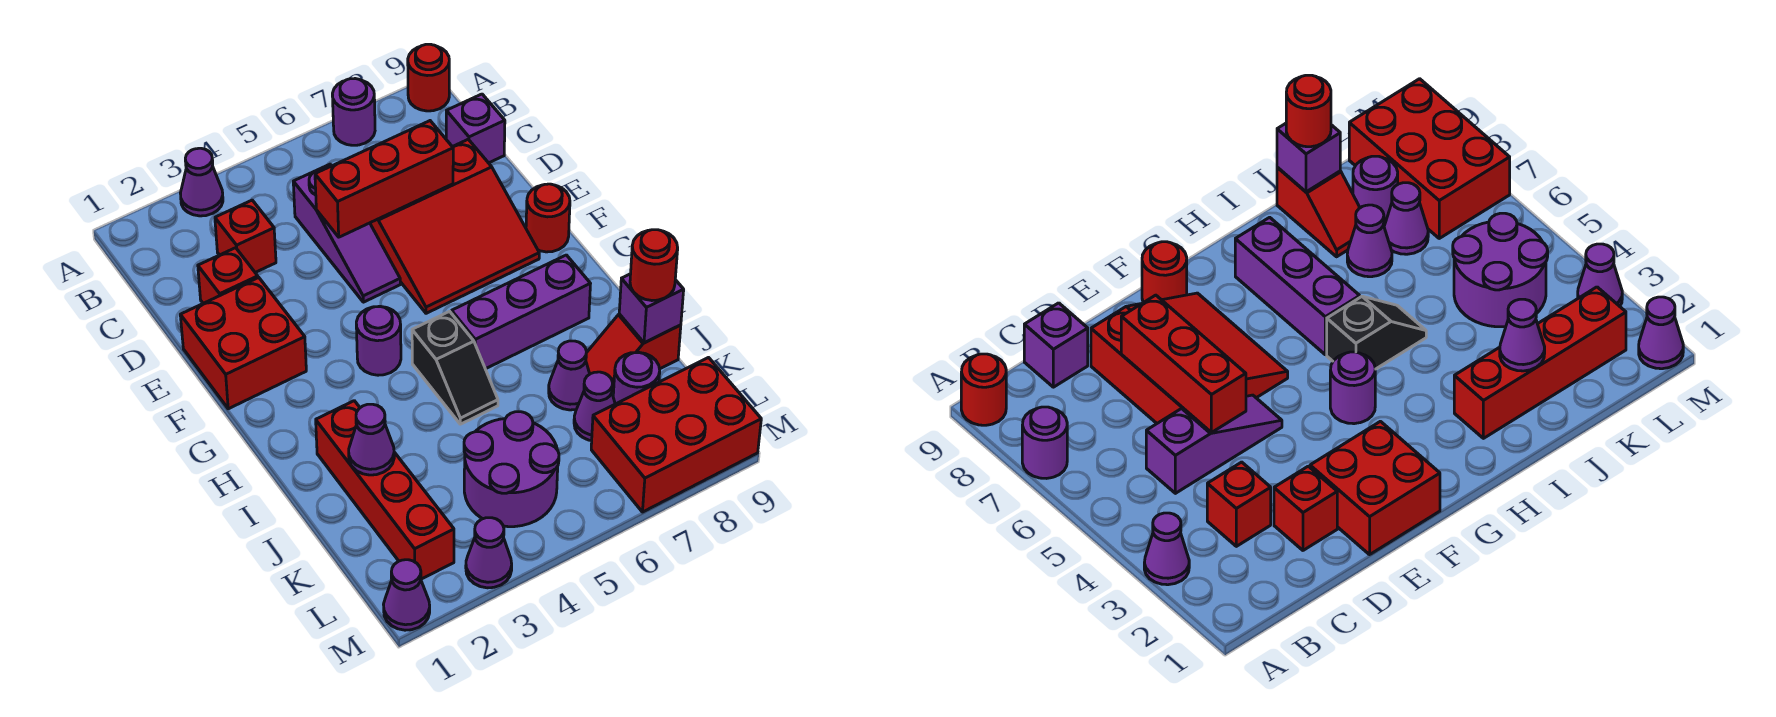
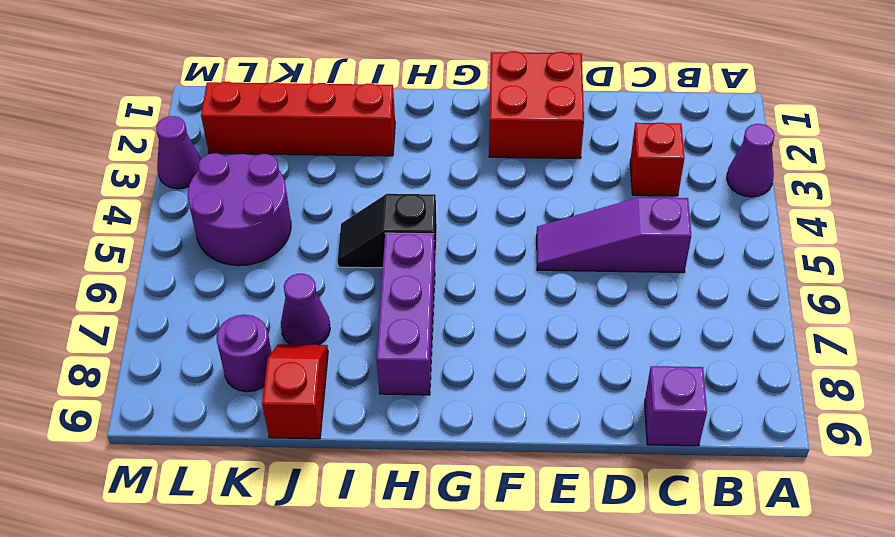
none -> purple round brick A7 level 1
none -> red round brick A9 level 1
none -> red brick D2 level 1

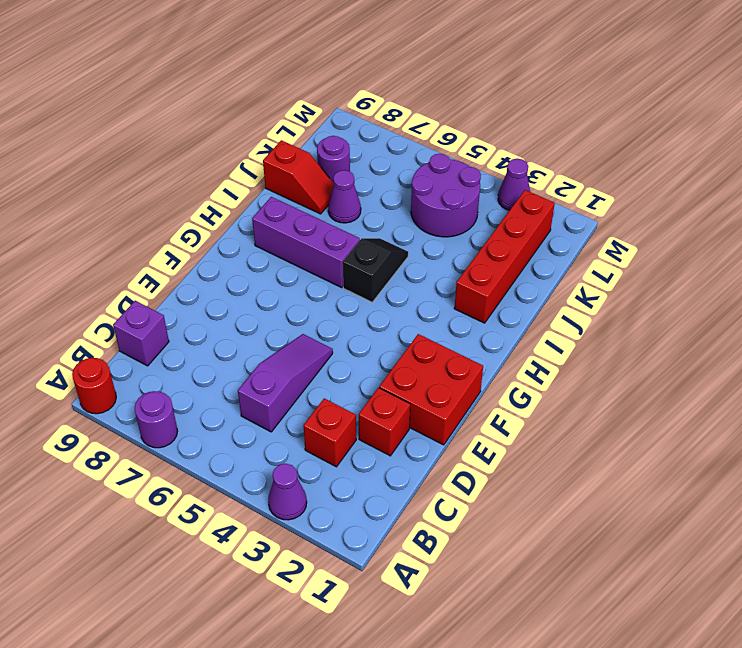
none -> red slope D6:F8 level 1 top D
none -> red round brick F9 level 1
none -> purple round brick G4 level 1

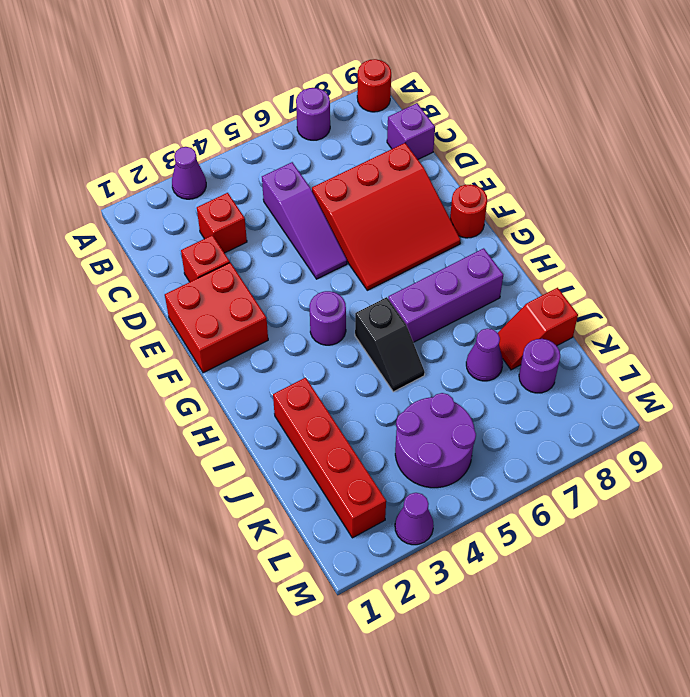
none -> purple cone K7 level 1
none -> red brick L7:M9 level 1
none -> purple cone M1 level 1

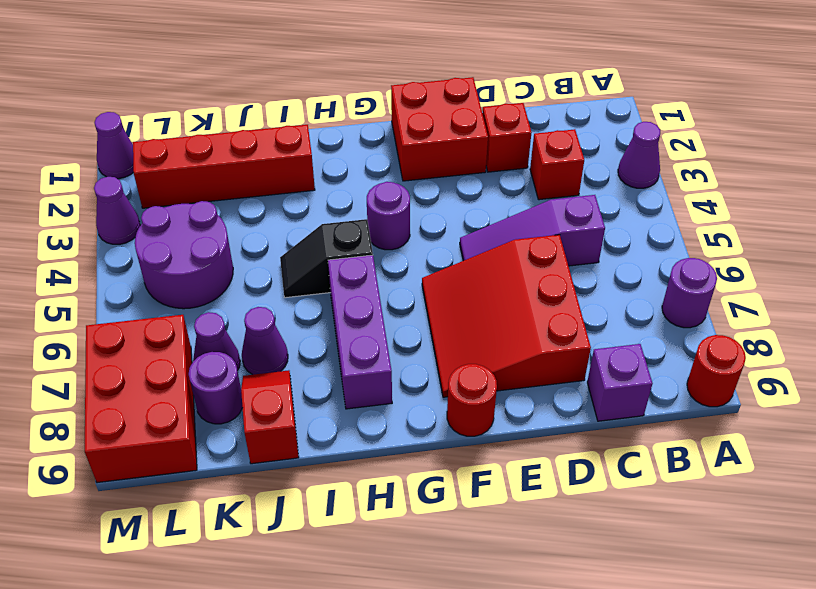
none -> red brick D5:D7 level 2
none -> purple cone J2 level 2
none -> purple brick J9 level 2

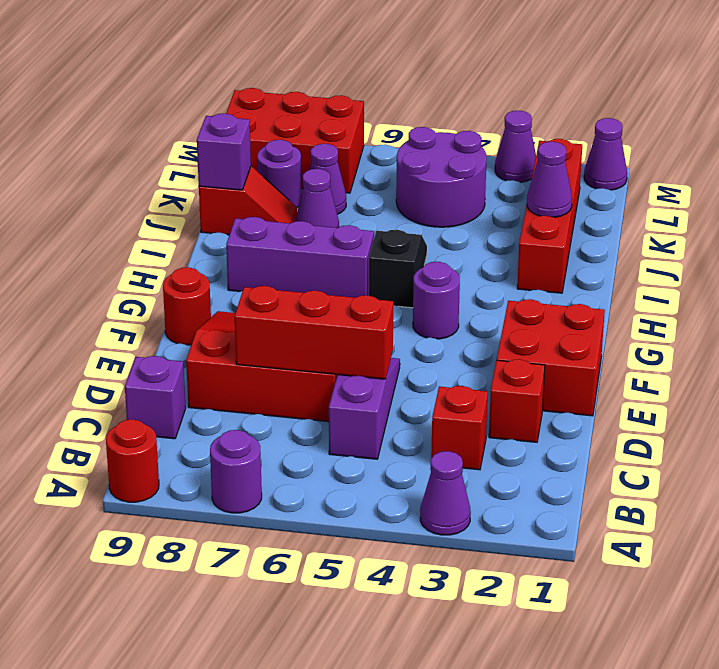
none -> red round brick J9 level 3

